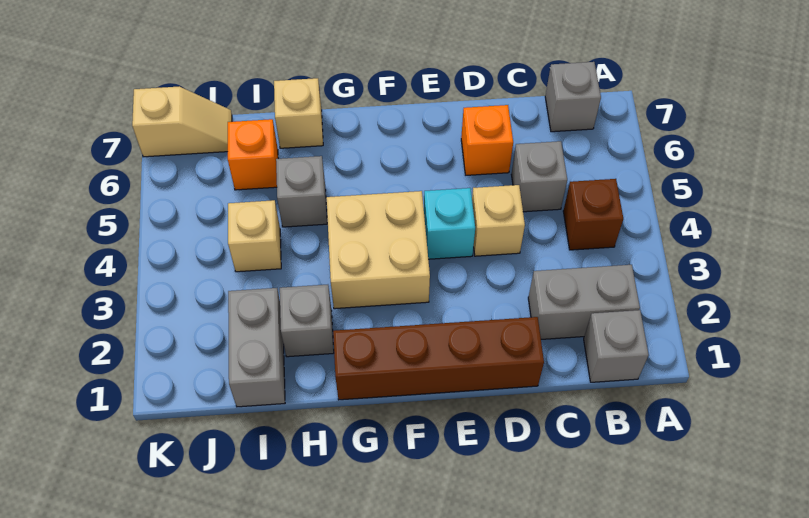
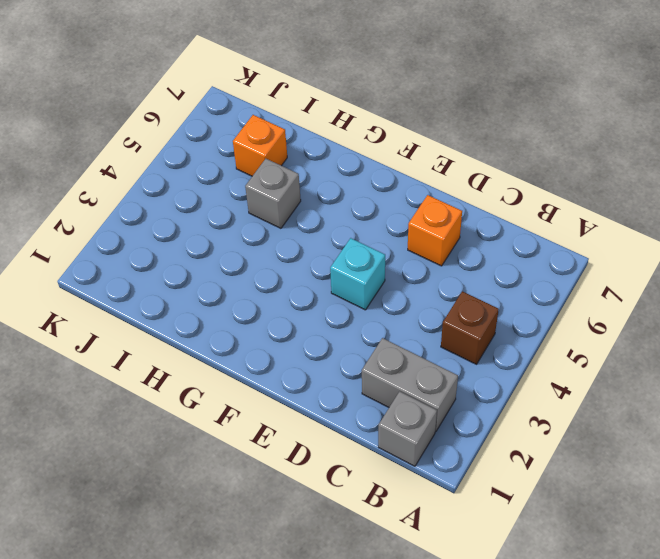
none -> grey brick B7 level 1
none -> grey brick C5 level 1
none -> brown brick D1:G1 level 1

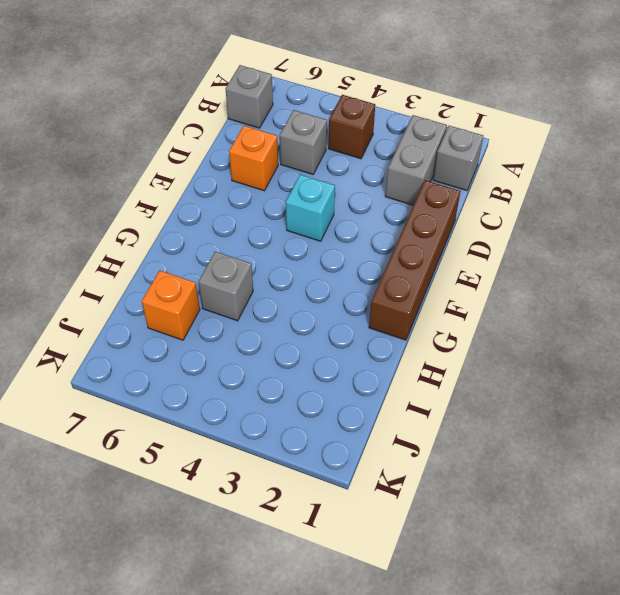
none -> tan brick D4 level 1
none -> tan brick F3:G4 level 1
none -> grey brick H2 level 1

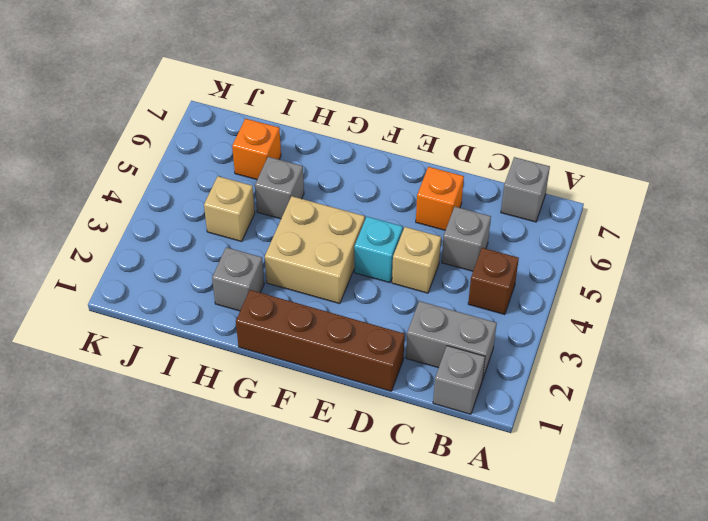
none -> tan brick H7 level 1
none -> grey brick I1:I2 level 1
none -> tan slope J7:K7 level 1 top K

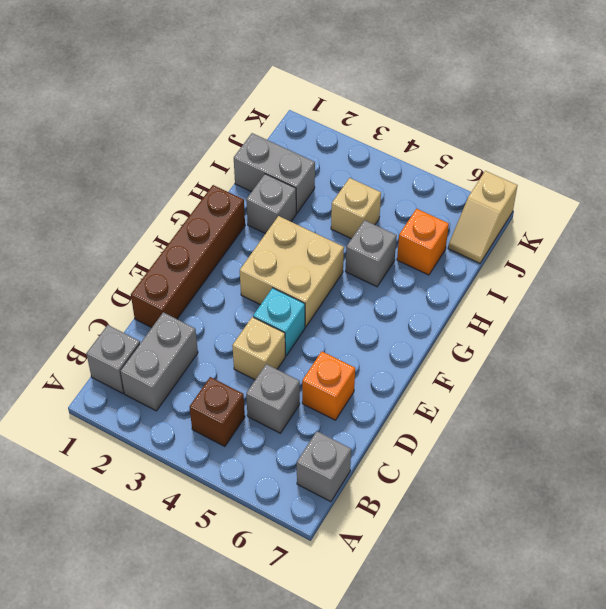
none -> tan brick H7 level 1

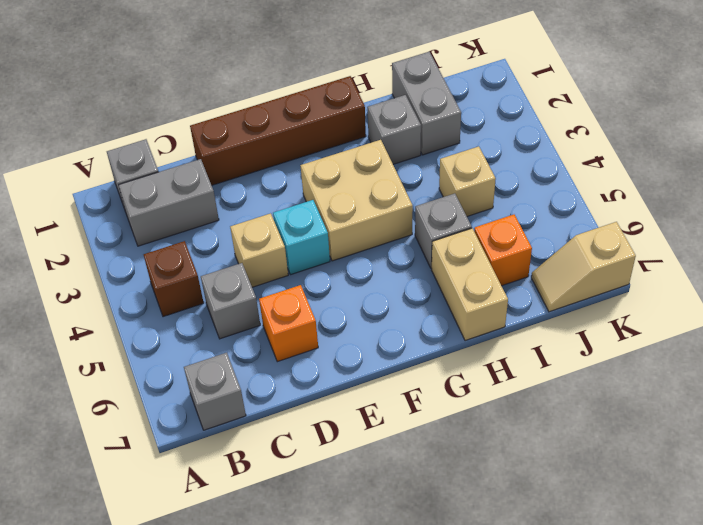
tan brick H6:H7 level 1 -> tan brick H7 level 1

